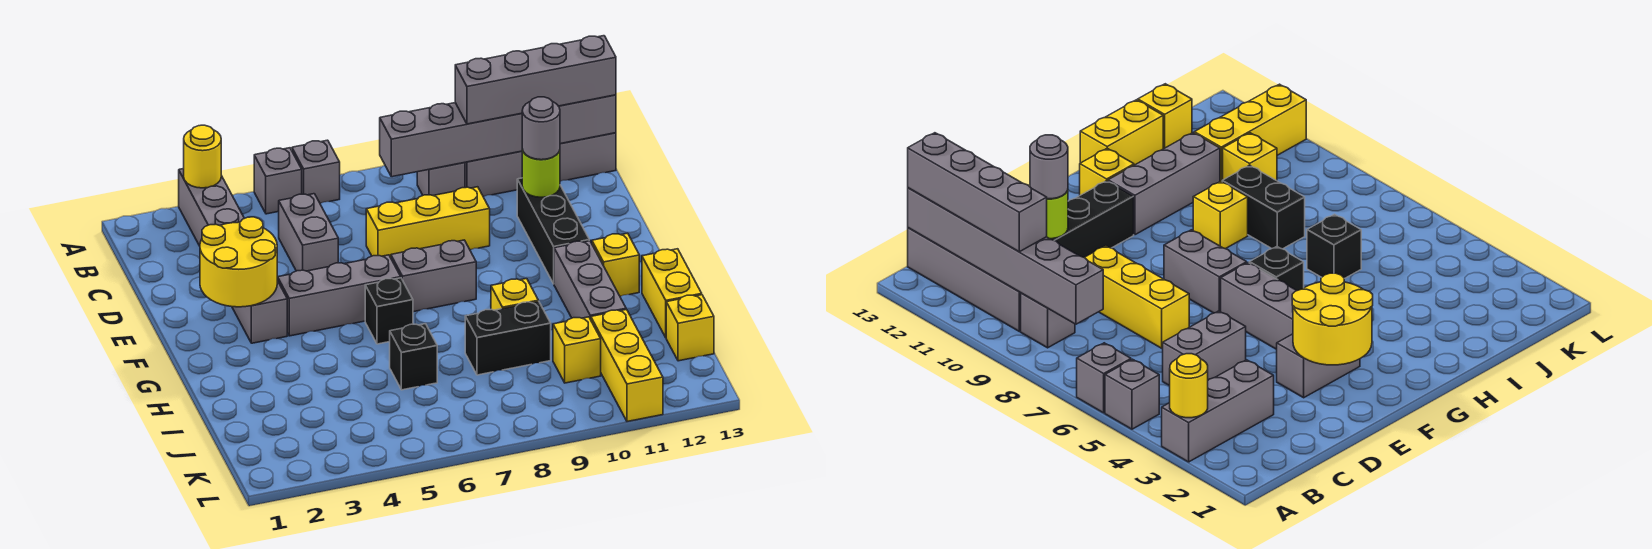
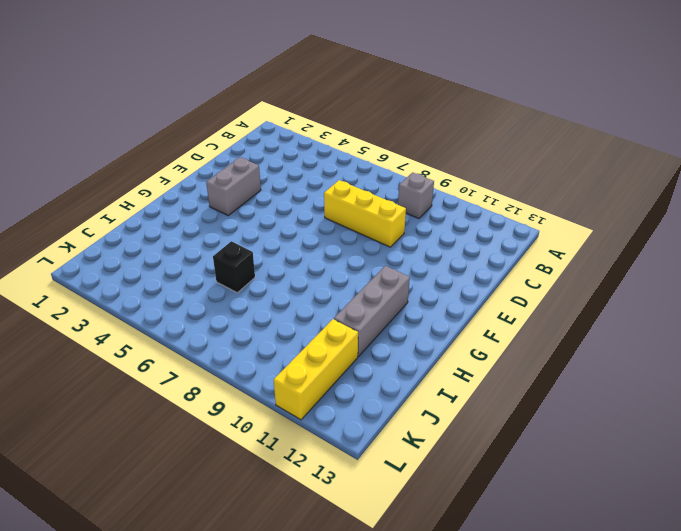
none -> grey brick A3:C3 level 1
none -> grey brick A5 level 1
none -> grey brick A6 level 1

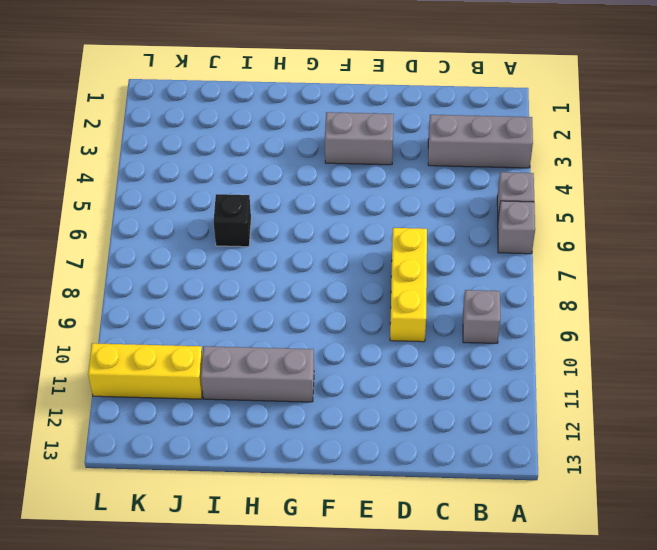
none -> grey brick B10:B13 level 1
none -> grey brick C5:D5 level 1
none -> black brick D11:F11 level 1

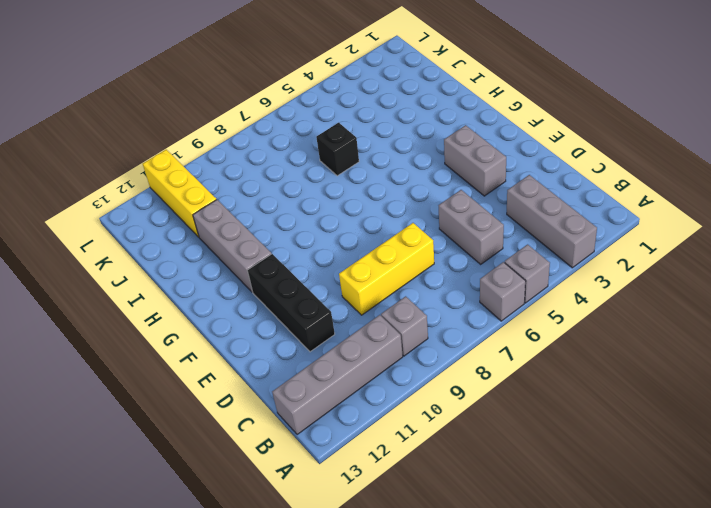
none -> grey brick F4:F6 level 1
none -> grey brick F7:F8 level 1
none -> black brick G6 level 1

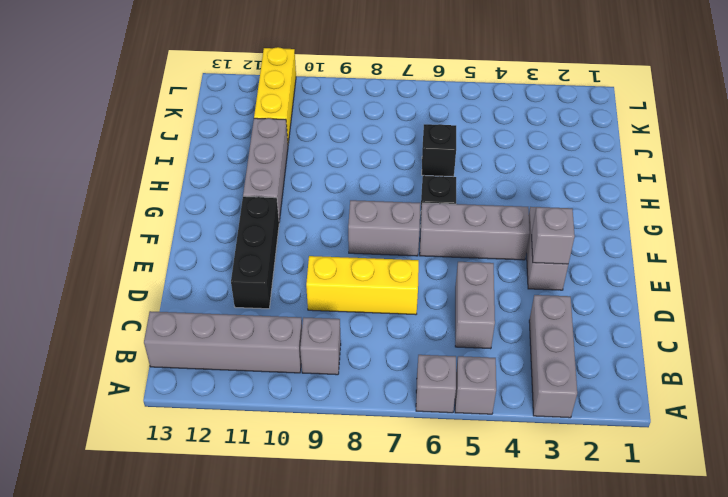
grey brick E3 level 2 -> yellow round brick E2:F3 level 2
none -> yellow brick G12 level 1
none -> yellow brick H9 level 1
none -> yellow brick H13:I13 level 1

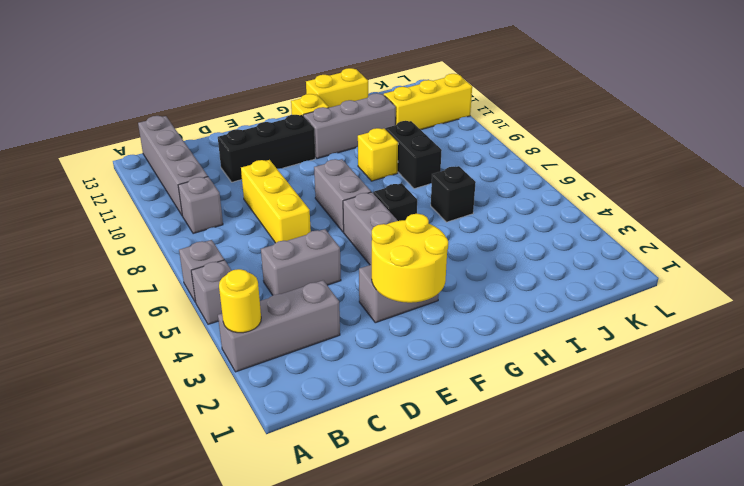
none -> yellow brick J10 level 1
none -> yellow brick J13 level 1
none -> grey brick B8:B13 level 2

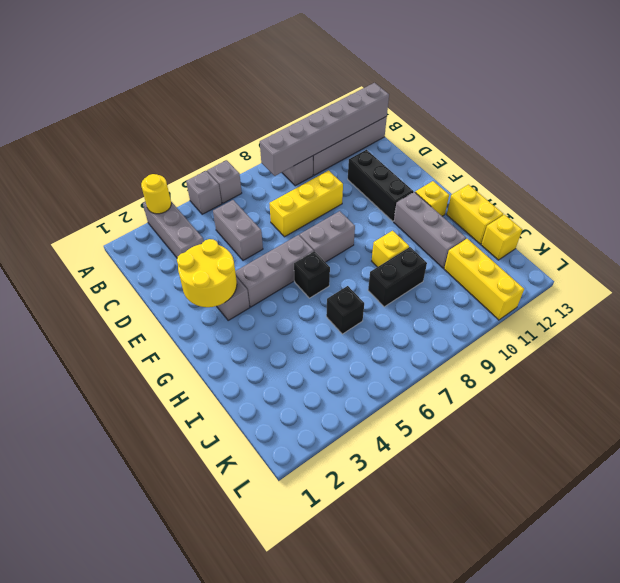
none -> yellow brick J10 level 1
none -> lime round brick D11 level 2
none -> grey brick B10:B13 level 3

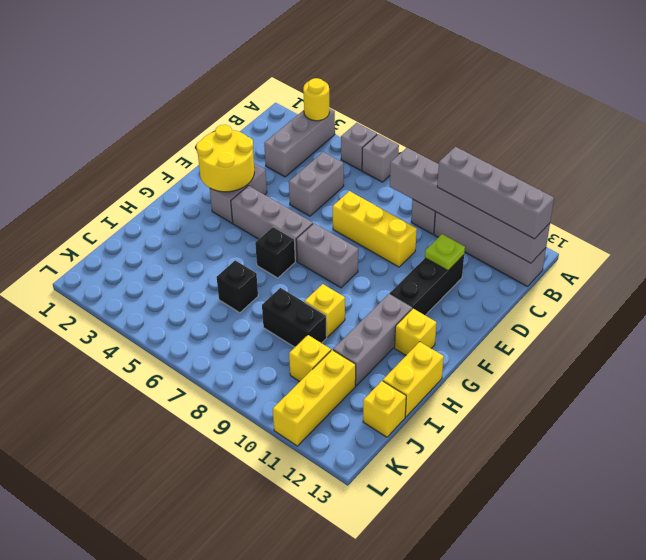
lime plate D11 level 2 -> lime round brick D11 level 2
none -> grey round brick D11 level 3

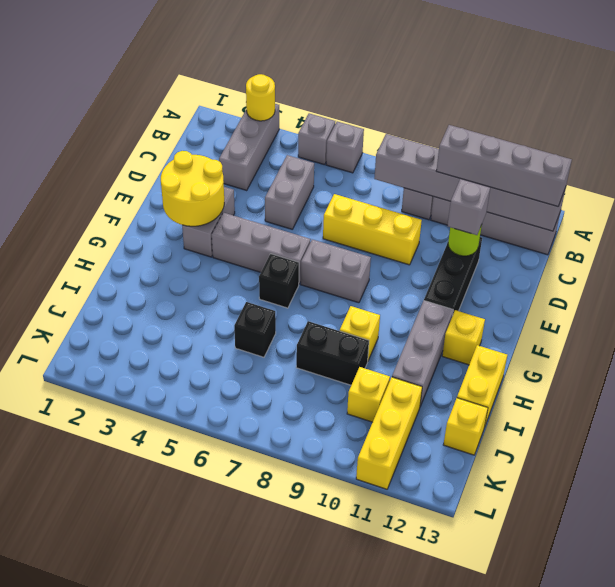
grey brick D11 level 3 -> grey round brick D11 level 3

